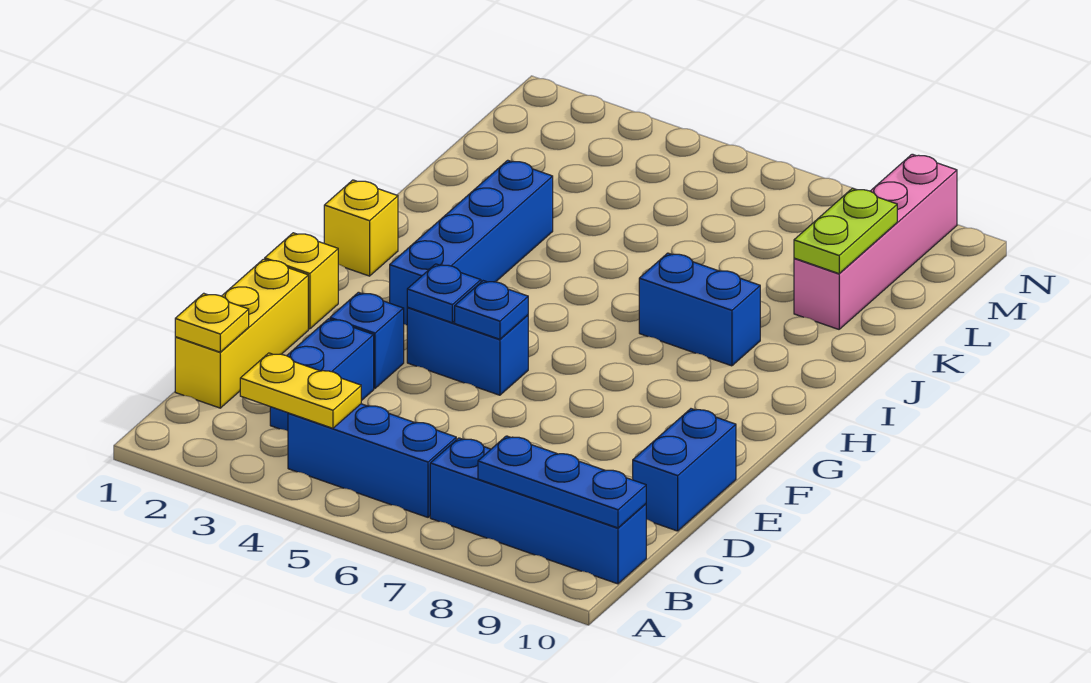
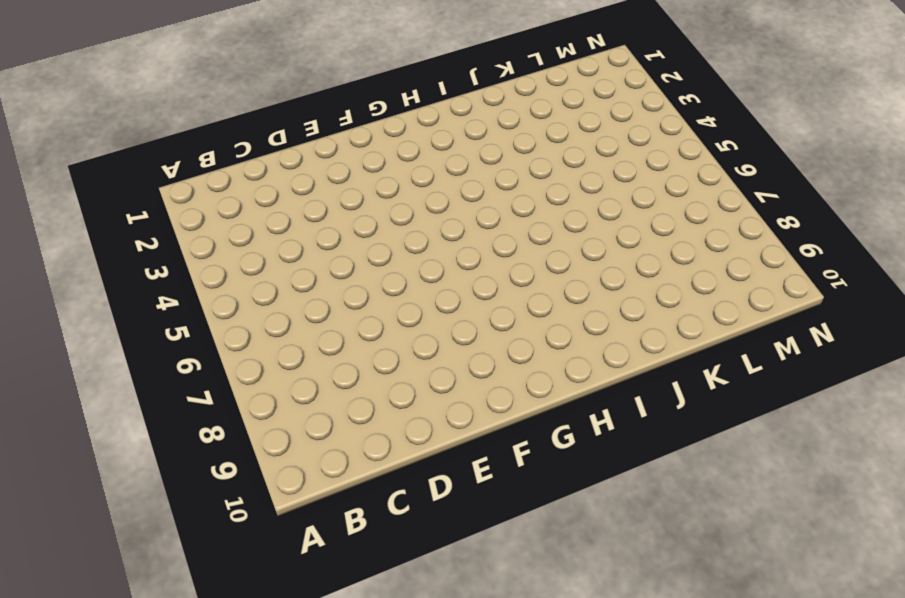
none -> blue brick B4:B6 level 1
none -> blue brick B7:B10 level 1
none -> yellow brick C1:E1 level 1

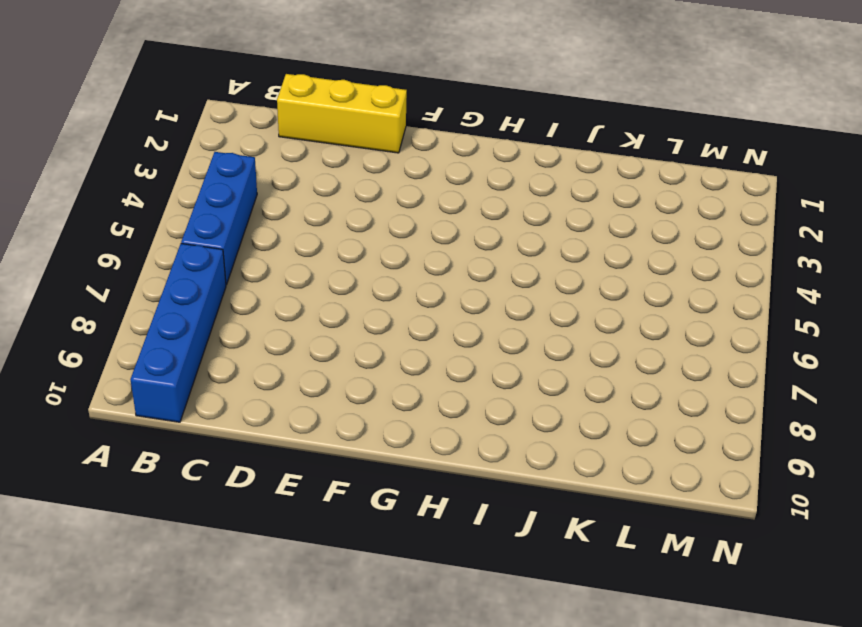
none -> blue brick C3:D3 level 1
none -> blue brick D10:E10 level 1
none -> blue brick E3 level 1

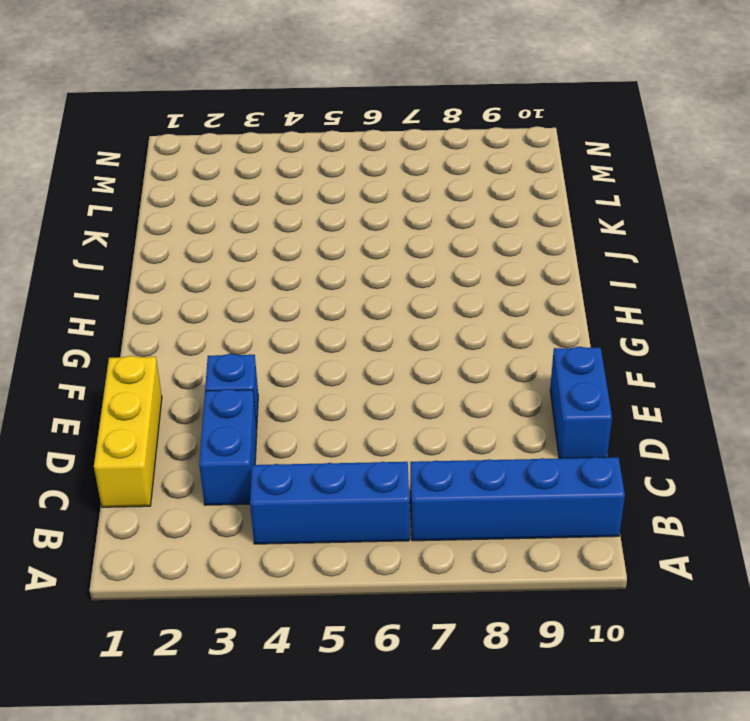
none -> yellow brick F1 level 1
none -> blue brick F4:F5 level 1
none -> blue brick G3:J3 level 1

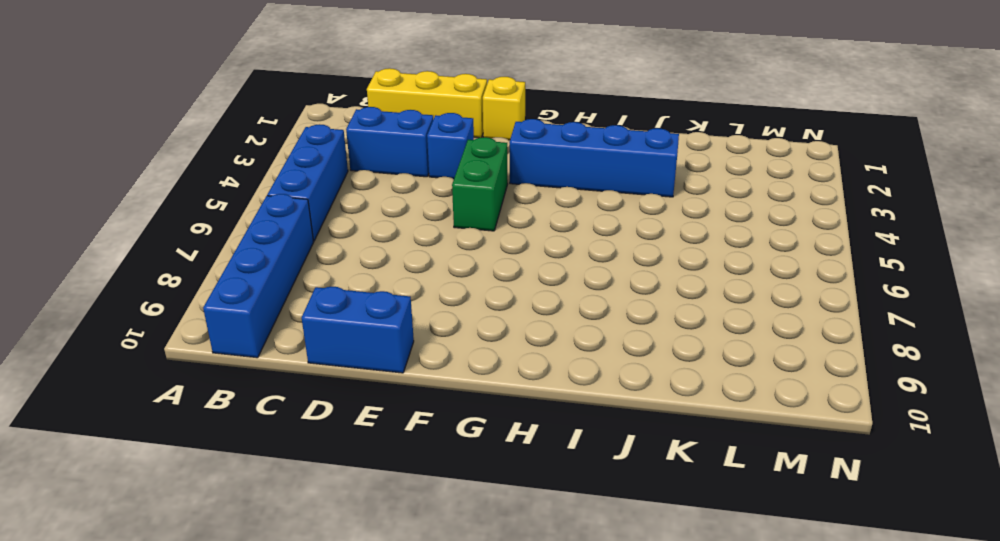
green brick F4:F5 level 1 -> blue brick F4:F5 level 1
none -> yellow brick H1 level 1
none -> blue brick I7:I8 level 1
none -> pink brick K9:N9 level 1

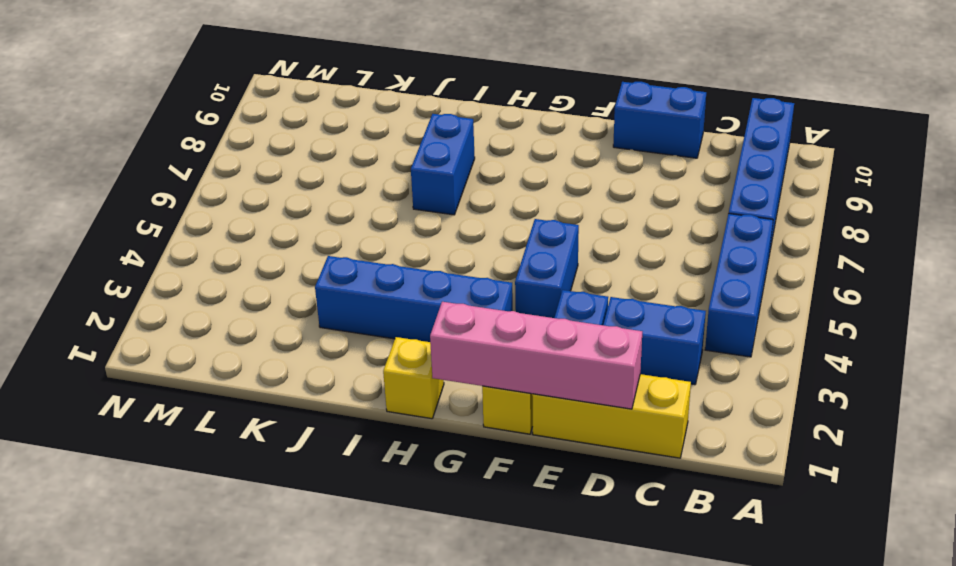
pink brick D1:G1 level 2 -> pink brick K9:N9 level 1
none -> yellow plate B3:B4 level 2
none -> blue plate B8:B10 level 2
none -> yellow plate C1 level 2

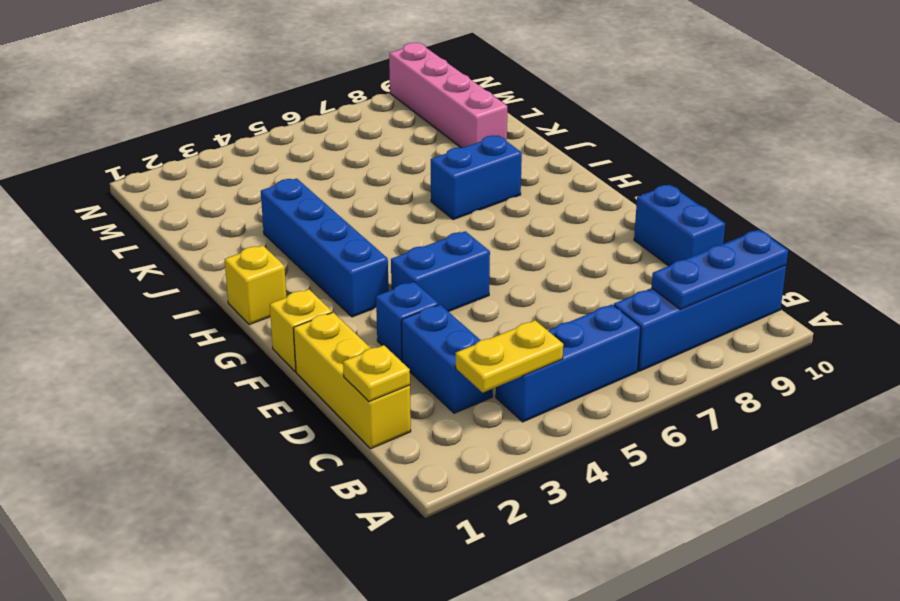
none -> blue plate F4 level 2
none -> blue plate F5 level 2
none -> lime plate K9:L9 level 2

